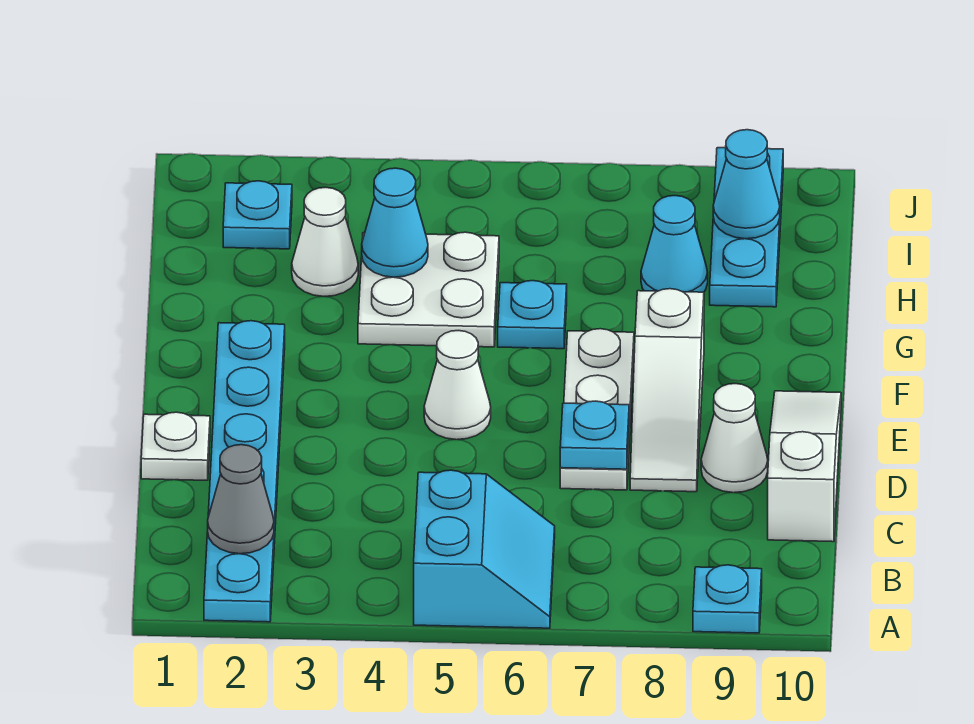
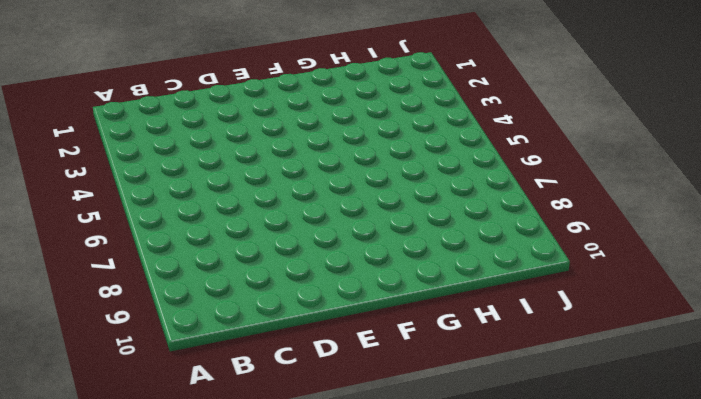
none -> cyan plate A2:F2 level 1
none -> cyan slope A5:B6 level 1 top 5
none -> cyan plate A9 level 1

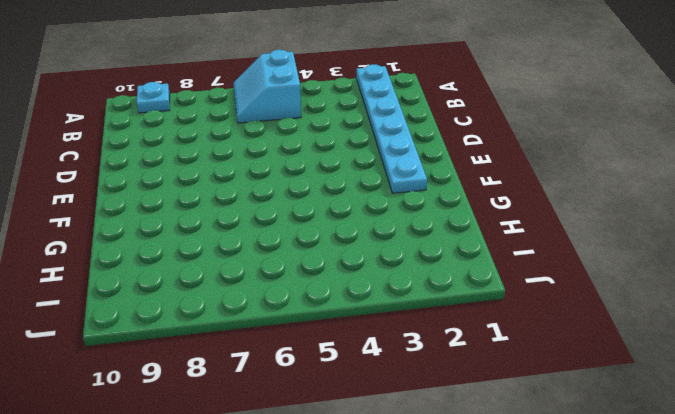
none -> white slope C10:E10 level 1 top C
none -> white plate D1 level 1
none -> white plate D7:F7 level 1

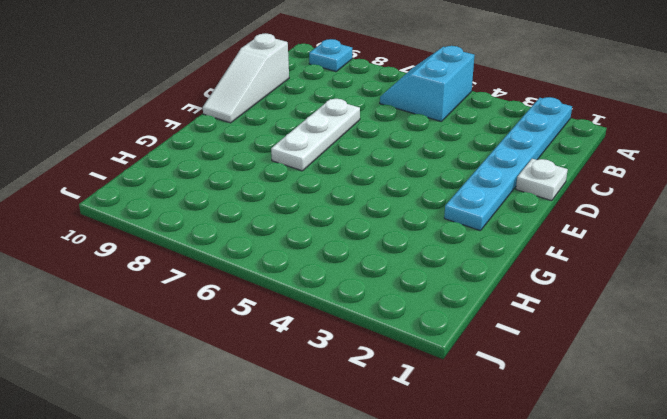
none -> white slope D8:F8 level 1 top F
none -> white cone D9 level 1
none -> white cone E5 level 1

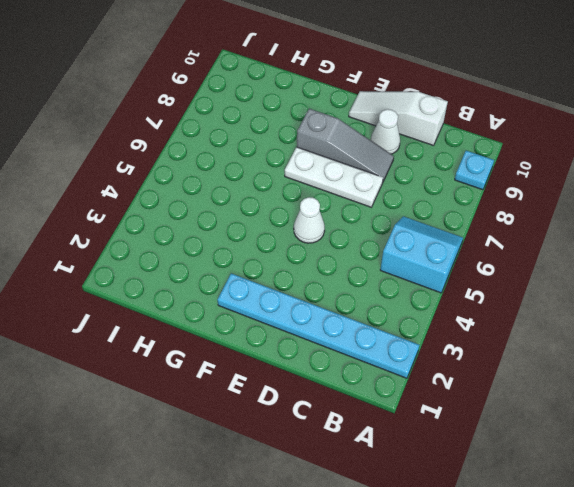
grey slope D8:F8 level 1 top F -> white slope D8:F8 level 1 top F
none -> white plate D1 level 1
none -> white plate G4:H5 level 1
none -> cyan plate G6 level 1

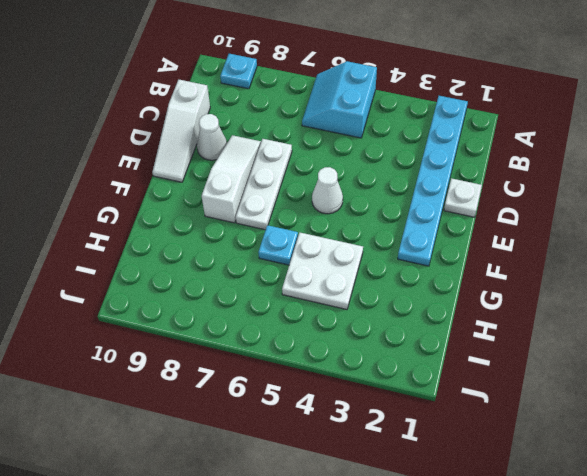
none -> white cone H3 level 1
none -> cyan cone H8 level 1
none -> cyan plate H9:J9 level 1

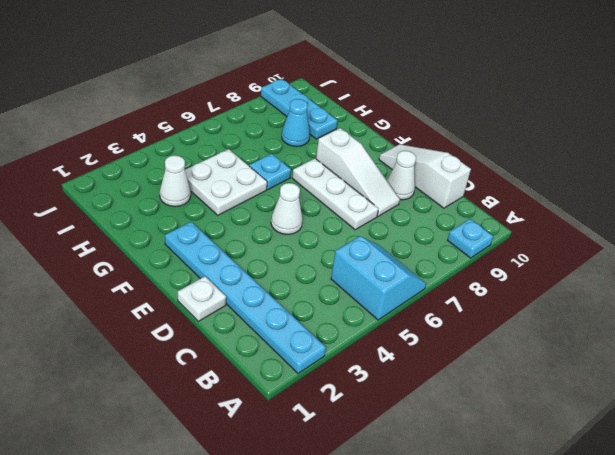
none -> cyan plate I2 level 1
none -> grey cone B2 level 2
none -> cyan plate D7 level 2

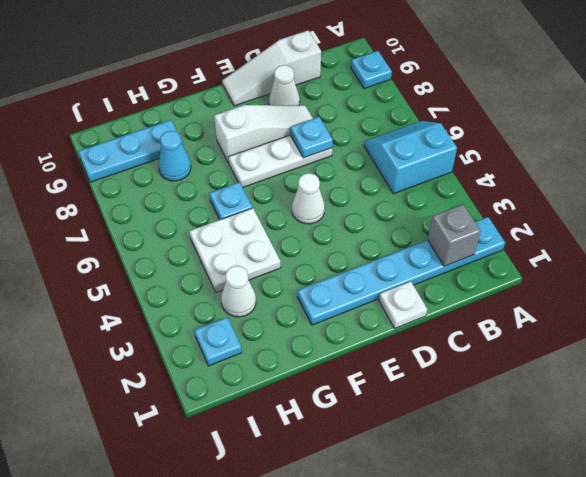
grey brick B2 level 2 -> grey cone B2 level 2
none -> cyan cone H4 level 2
none -> cyan cone I9 level 2

